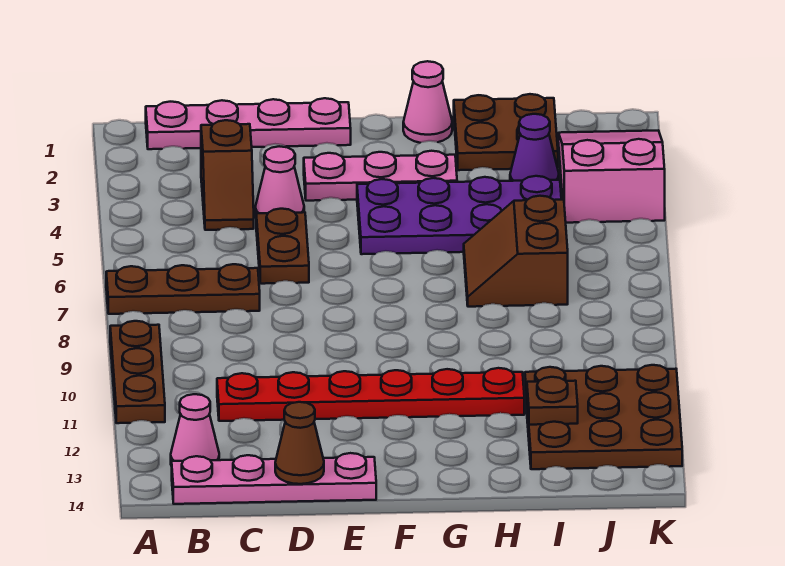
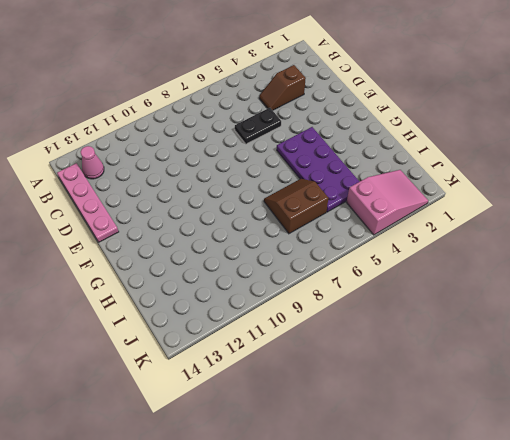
black plate D5:D6 level 1 -> brown plate D5:D6 level 1
none -> brown plate A7:C7 level 1
none -> brown plate A9:A11 level 1
none -> pink plate B1:E1 level 1

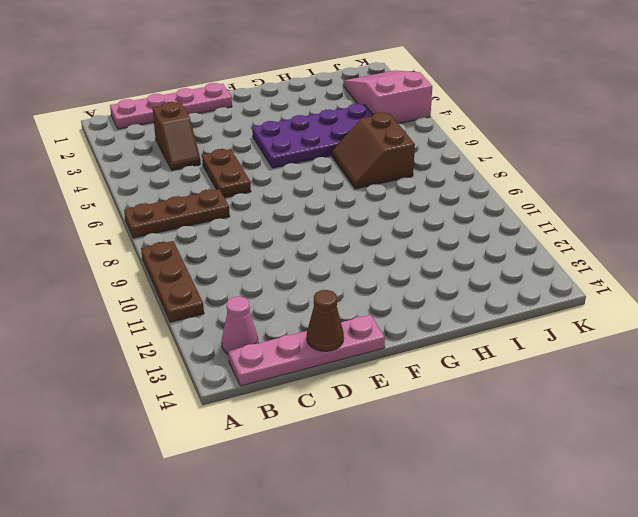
none -> red plate C11:H11 level 1
none -> pink cone D4 level 1
none -> pink plate E3:G3 level 1

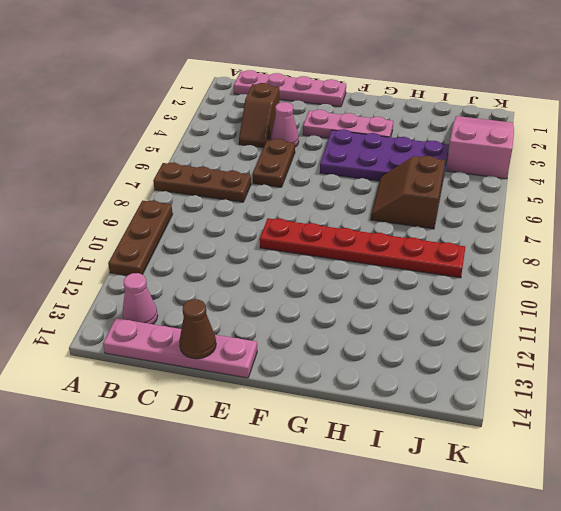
red plate E9:J9 level 1 -> red plate C11:H11 level 1
none -> pink cone G1 level 1
none -> brown plate H1:I2 level 1
none -> purple cone I3 level 1

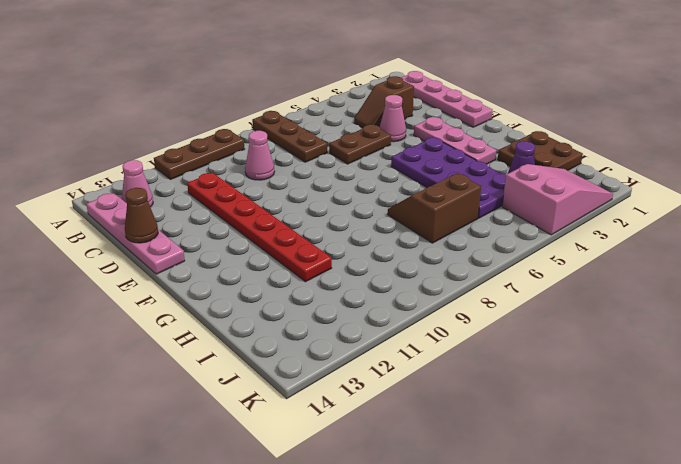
pink cone C9 level 1 -> pink cone G1 level 1
none -> brown plate I11:K13 level 1
none -> brown plate I12 level 2

